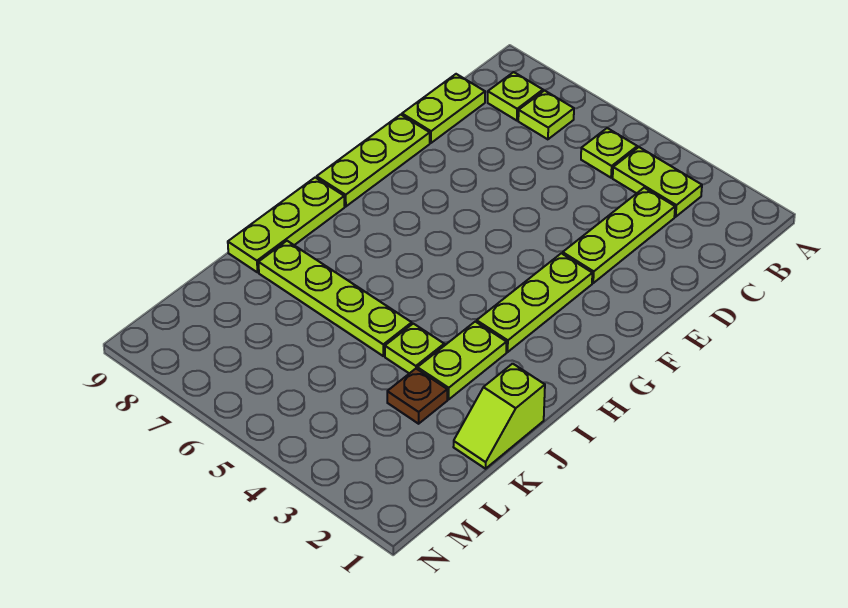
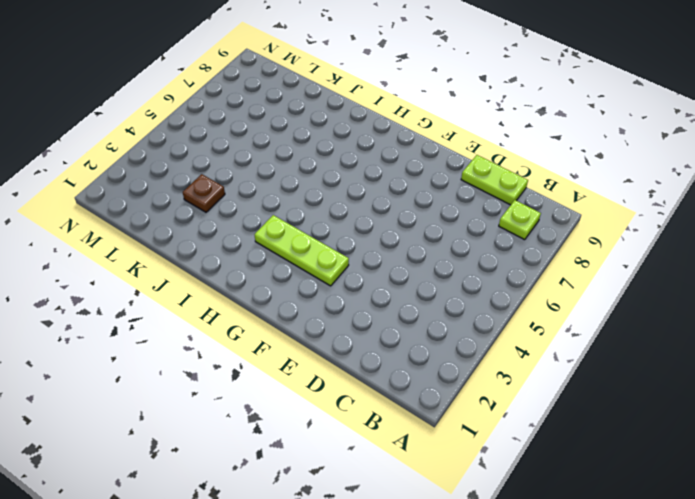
none -> lime plate B3:B4 level 1
none -> lime plate B5 level 1
none -> lime plate B7 level 1

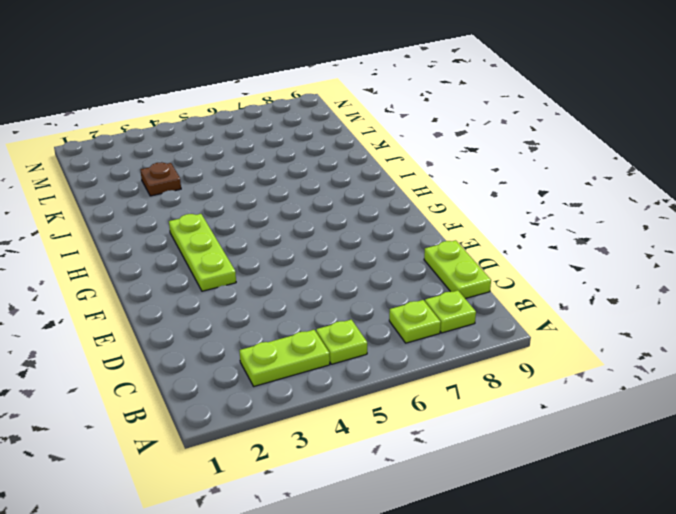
none -> lime plate C3:E3 level 1
none -> lime plate E9:G9 level 1
none -> lime plate H9:J9 level 1

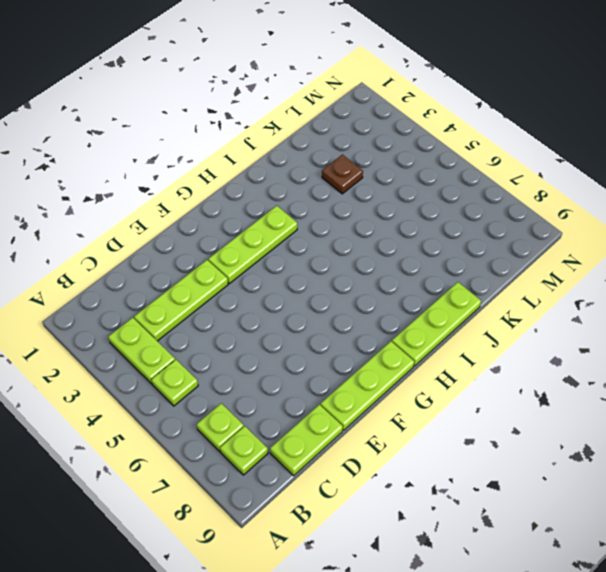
none -> lime plate I3:J3 level 1
none -> lime slope J1:K1 level 1 top J
none -> lime plate J4 level 1

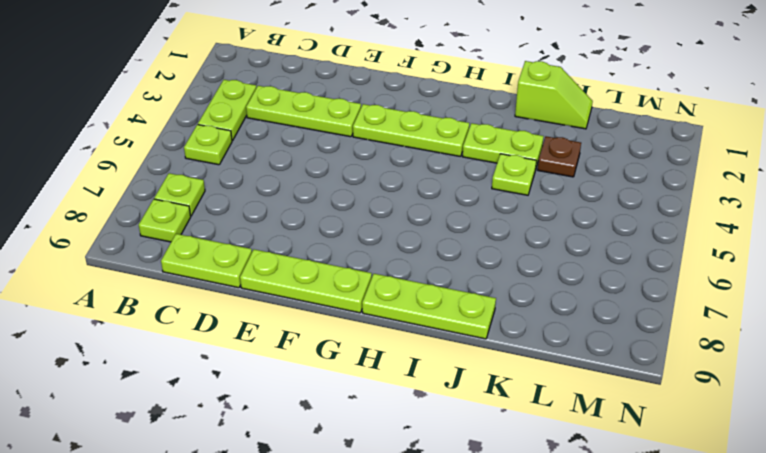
none -> lime plate J5:J8 level 1

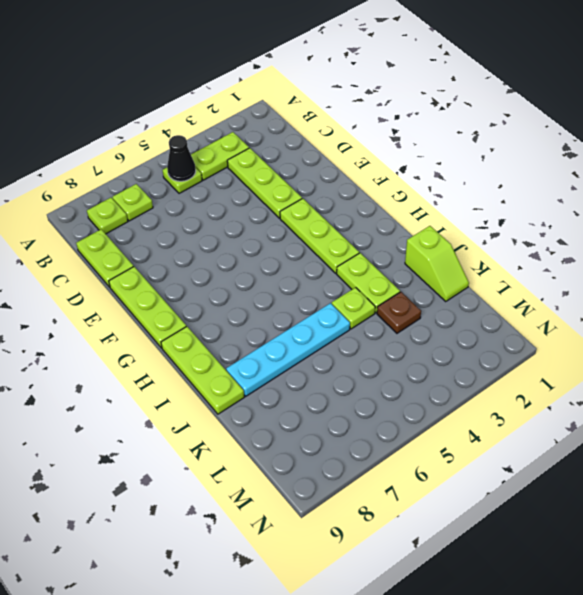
black cone B5 level 2 -> none
cyan plate J5:J8 level 1 -> lime plate J5:J8 level 1

